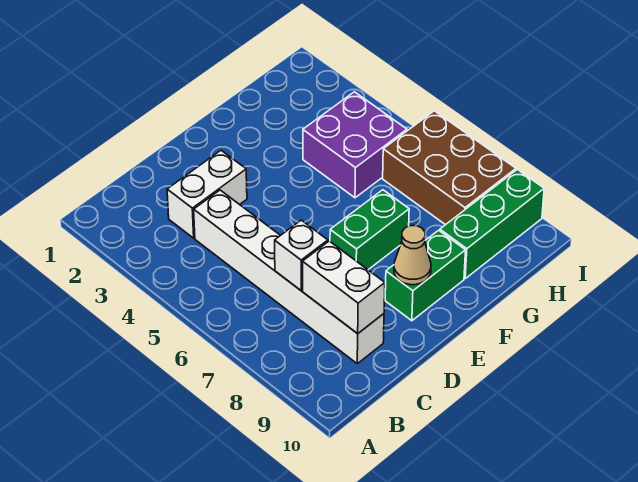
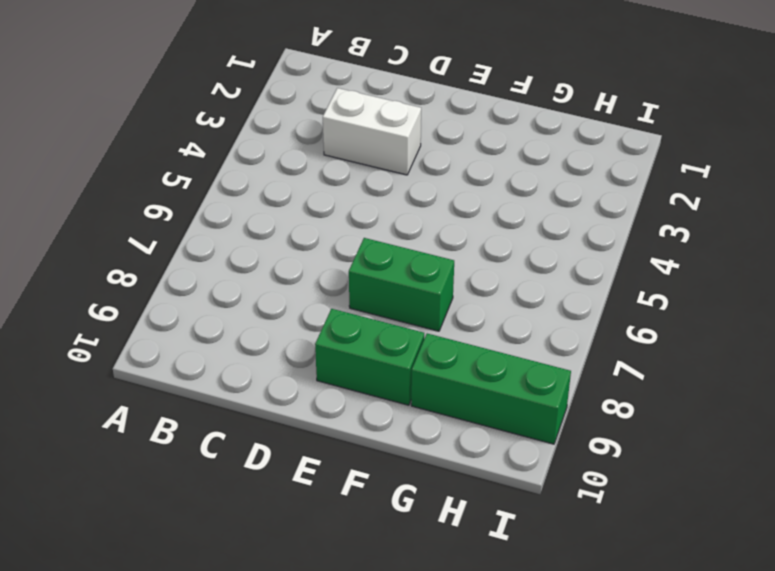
none -> white brick C4:C9 level 1
none -> purple brick G4:H5 level 1

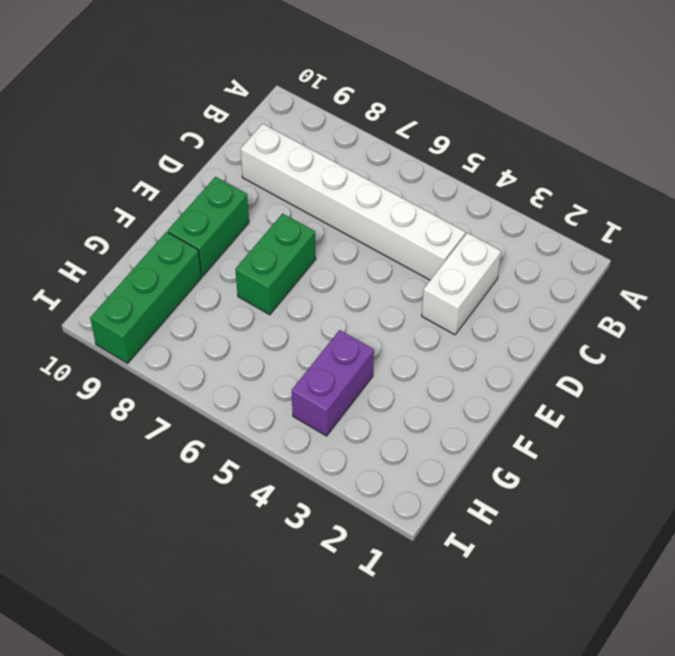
purple brick G4:H4 level 1 -> purple brick G4:H5 level 1
none -> brown brick H6:I8 level 1
none -> white brick C7 level 2

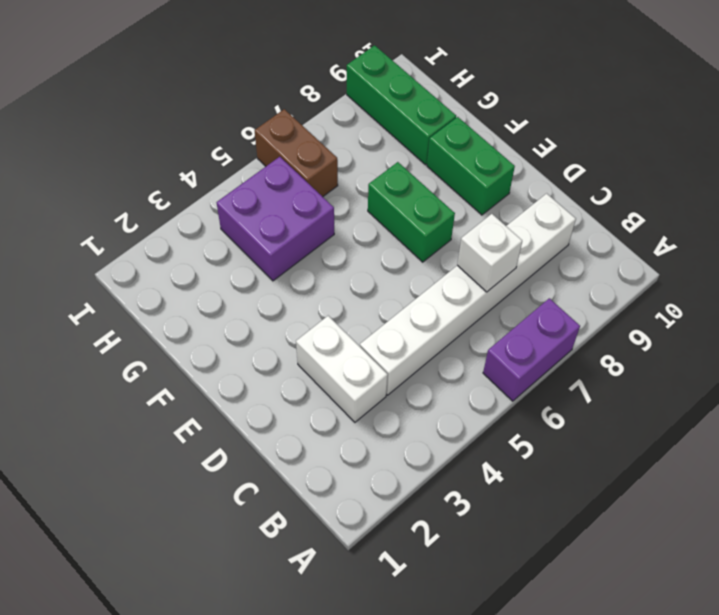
purple brick A6:A7 level 1 -> none
brown brick H6:I6 level 1 -> brown brick H6:I8 level 1
none -> white brick C8:C9 level 2
none -> tan cone E9 level 2

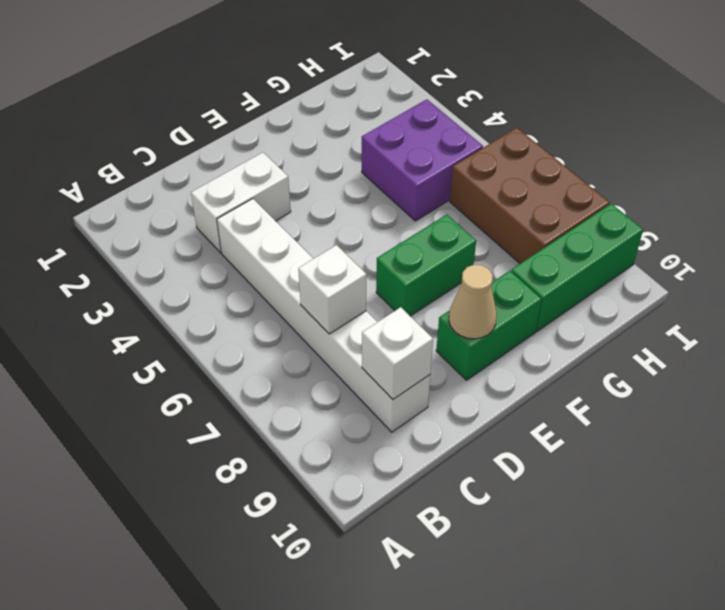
white brick C9 level 2 -> white brick C8:C9 level 2

